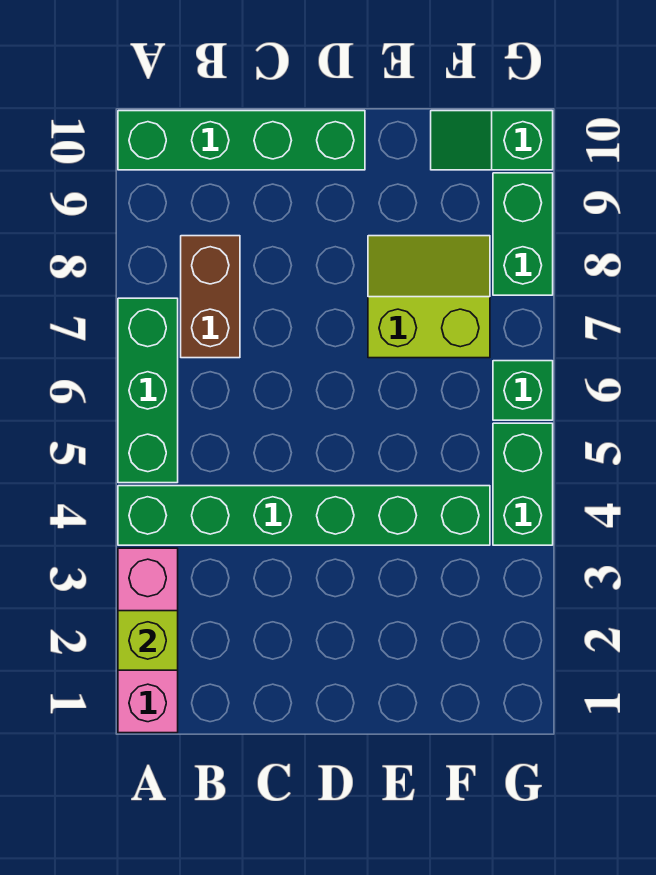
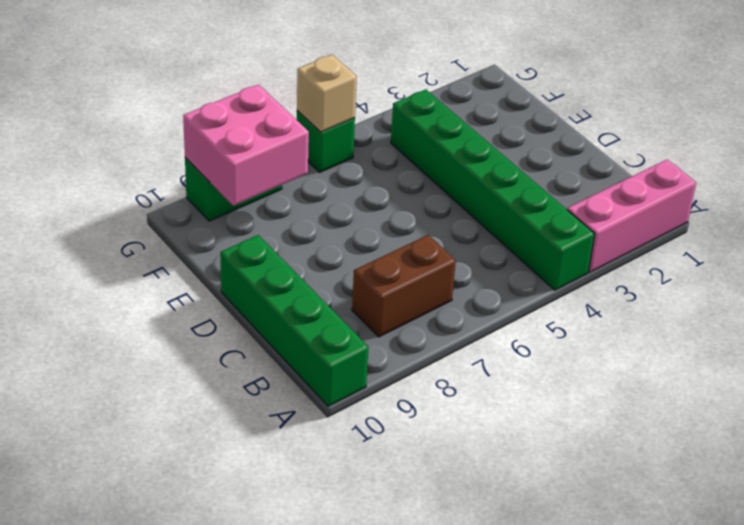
pink brick F8:G9 level 2 -> none
tan brick G6 level 2 -> none
none -> green brick A5:A7 level 1
none -> lime slope E7:F8 level 1 top 7

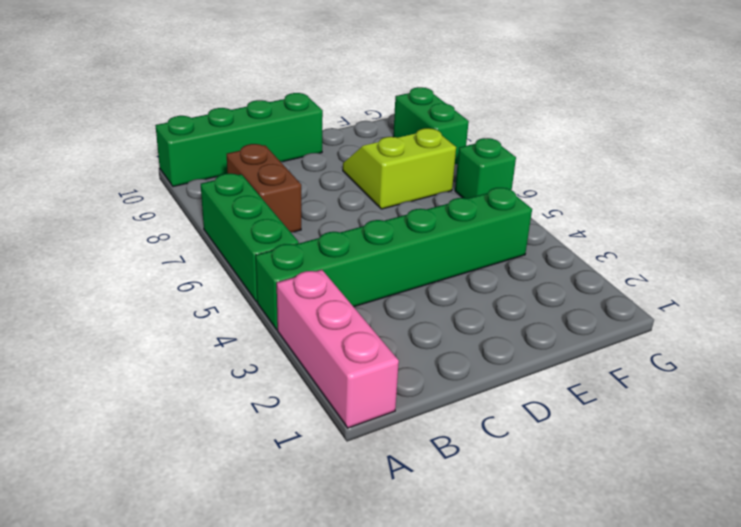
none -> green slope F10:G10 level 1 top G
none -> green brick G4:G5 level 1

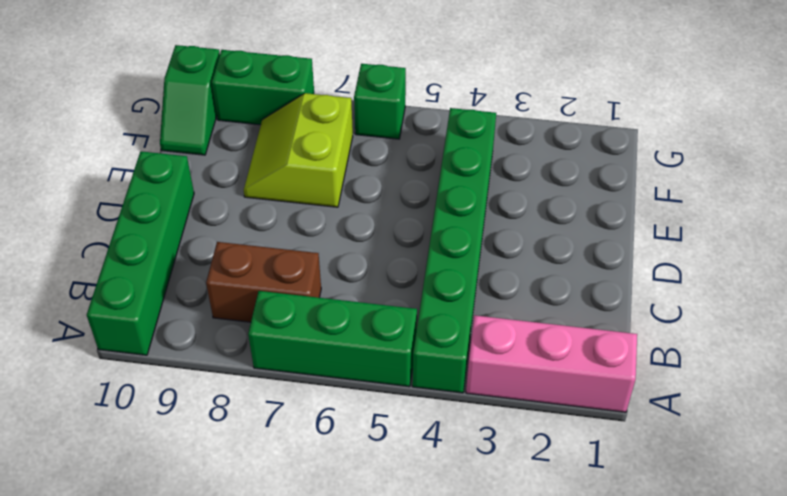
none -> green brick G4:G5 level 1
none -> lime brick A2 level 2

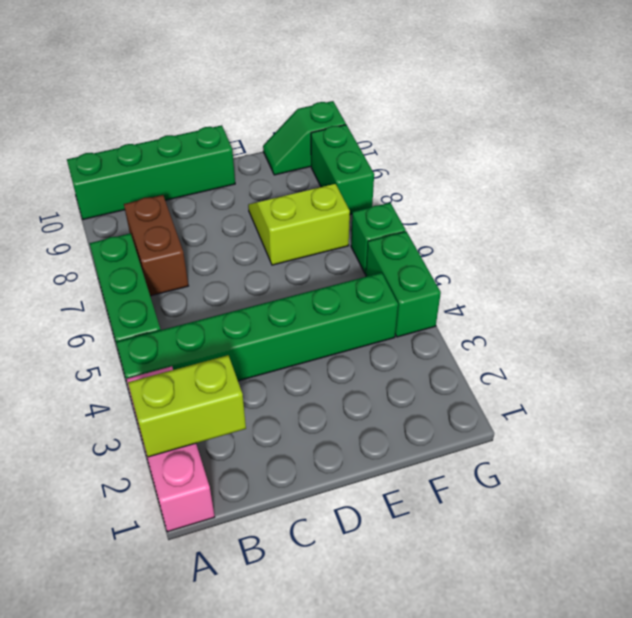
lime brick A2:B2 level 2 -> lime brick A2 level 2

